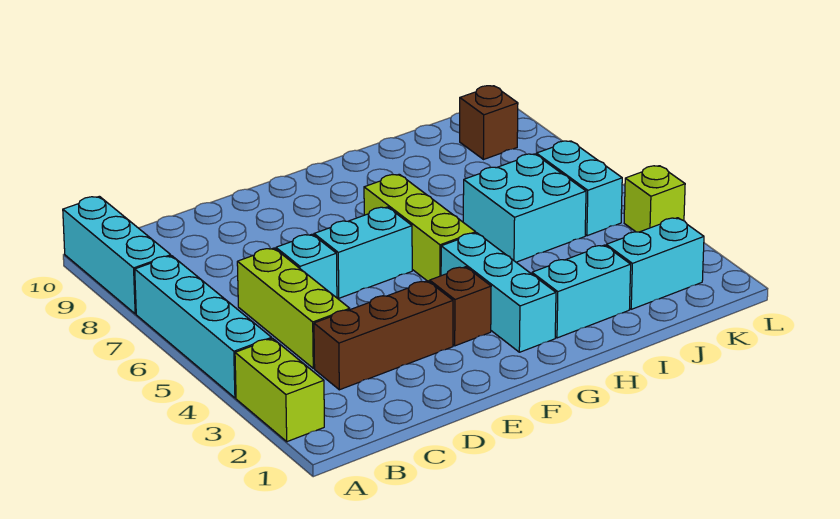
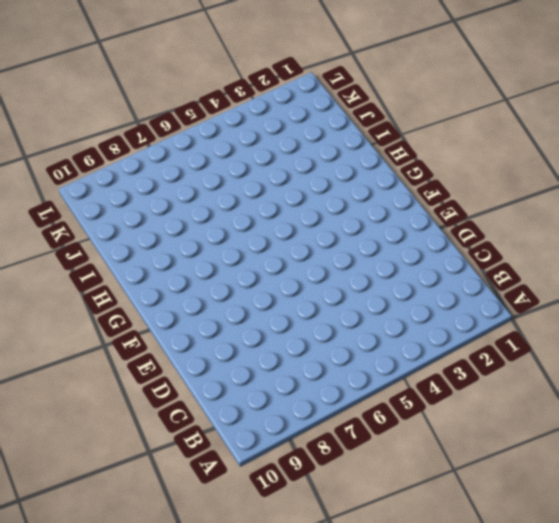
none -> lime brick A2:A3 level 1
none -> cyan brick A4:A7 level 1
none -> cyan brick A8:A10 level 1

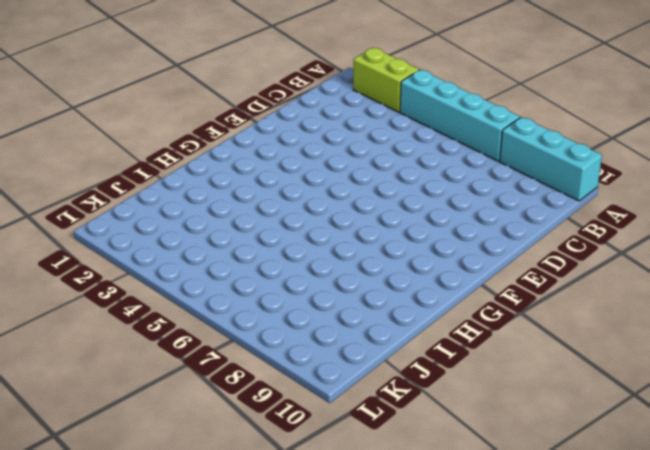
none -> brown brick C3:E3 level 1
none -> lime brick C4:C6 level 1
none -> cyan brick D6 level 1

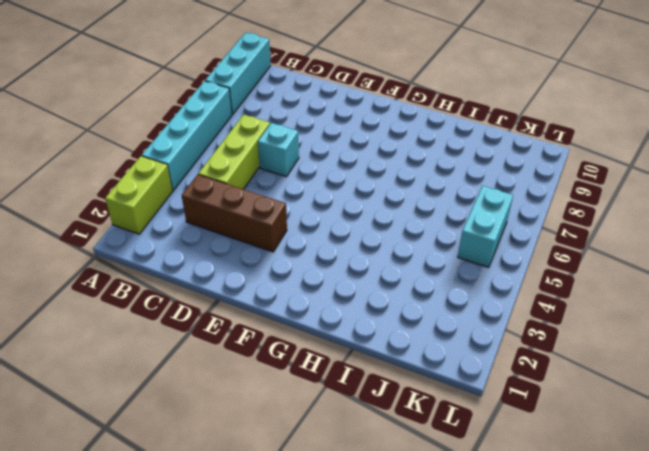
none -> cyan brick E6:F6 level 1
none -> brown brick F3 level 1
none -> cyan brick G2:G4 level 1

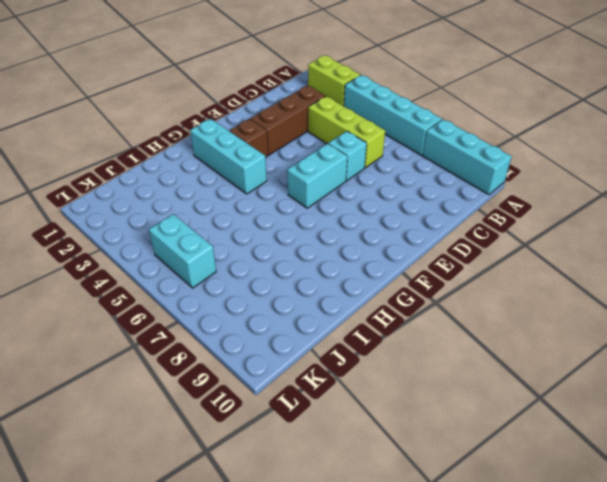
none -> lime brick G5:G7 level 1
none -> cyan brick H2:I2 level 1
none -> cyan brick I5:J6 level 1

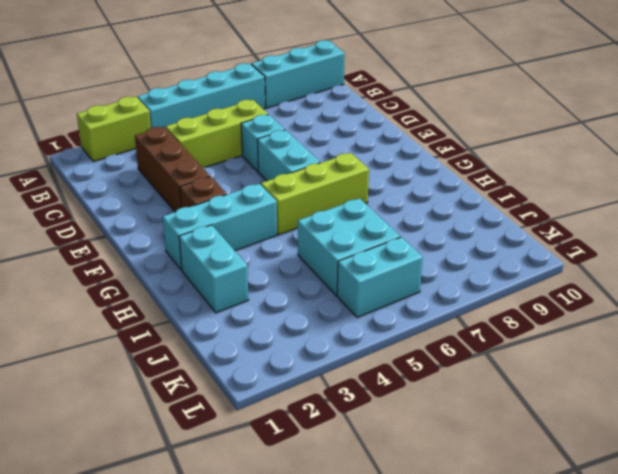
none -> cyan brick J2:K2 level 1
none -> brown brick K9 level 1
none -> lime brick L4 level 1

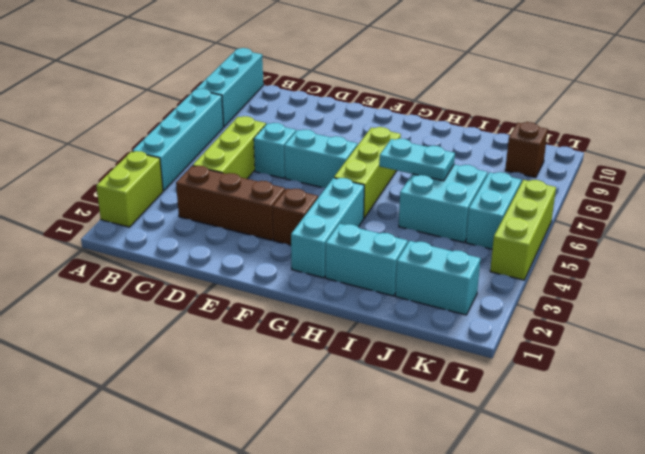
cyan plate H6:I6 level 2 -> none
lime brick L4:L6 level 1 -> lime brick L4 level 1

